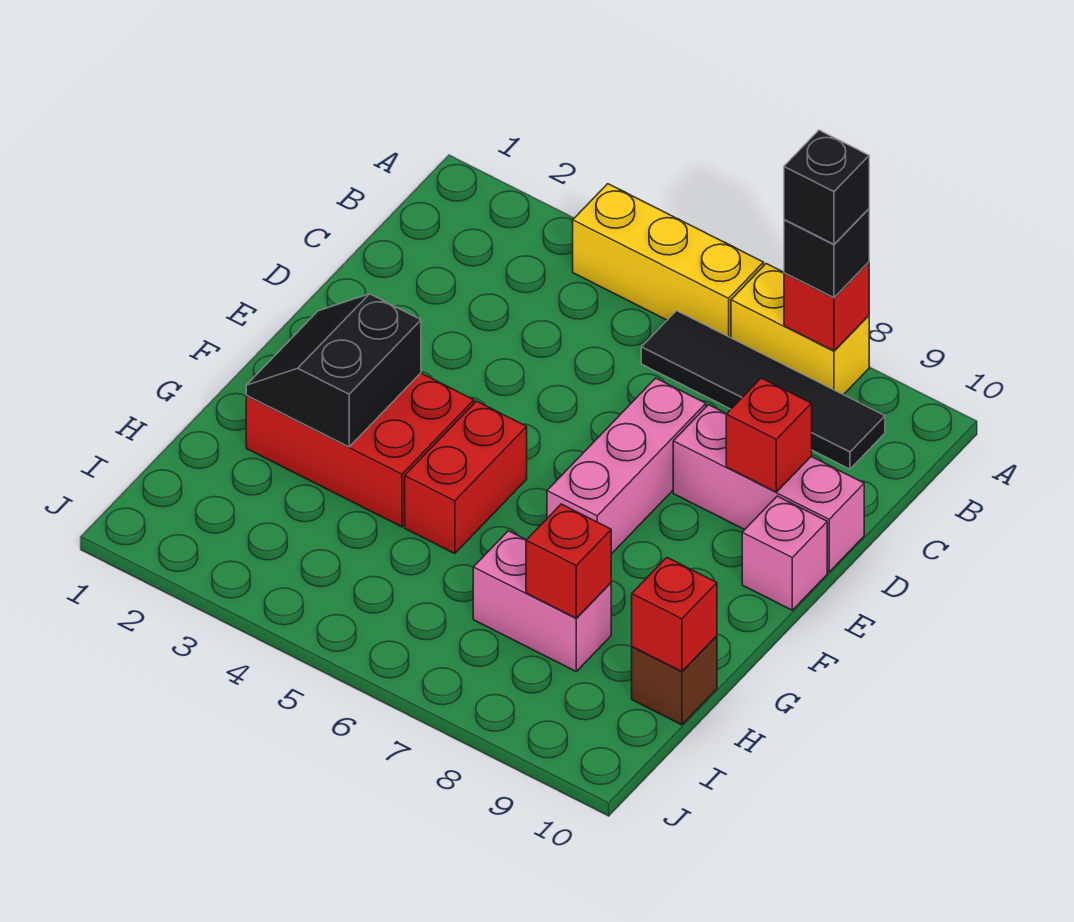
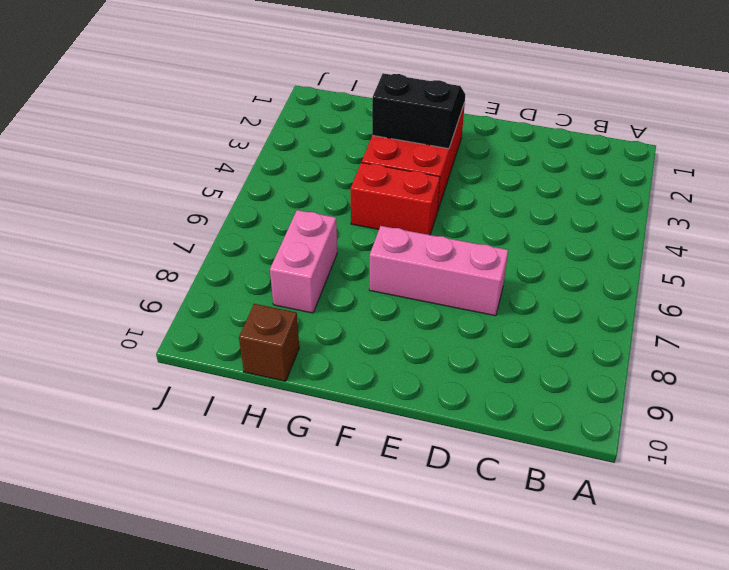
none -> yellow brick A4:A6 level 1
none -> yellow brick A7:A8 level 1
none -> black tile B6:B9 level 1

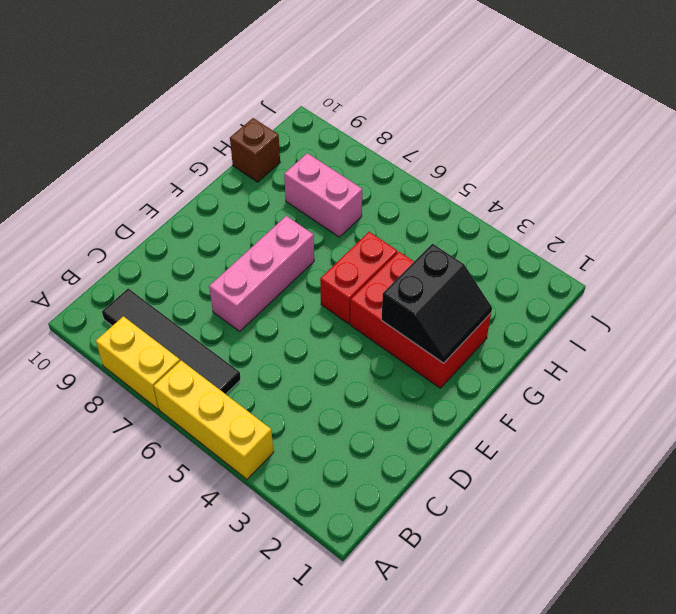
none -> pink brick D8:D10 level 1
none -> pink brick E10 level 1
none -> red brick A8 level 2

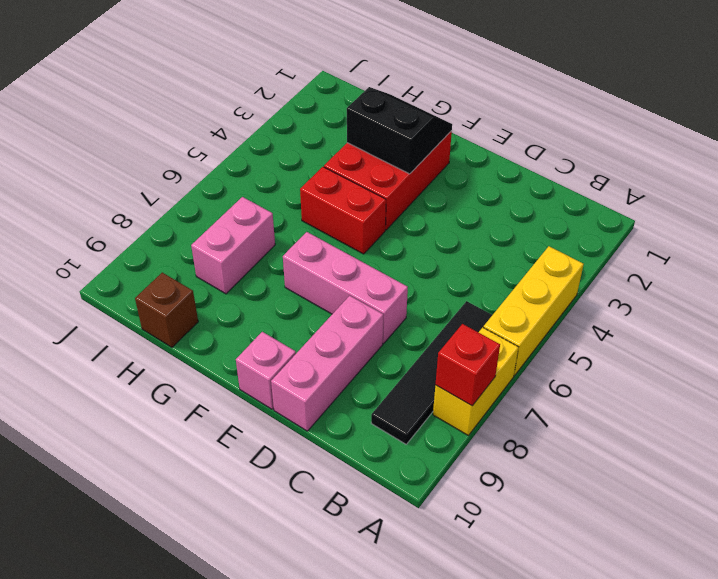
none -> red brick D9 level 2
none -> red brick H8 level 2
none -> red brick H10 level 2

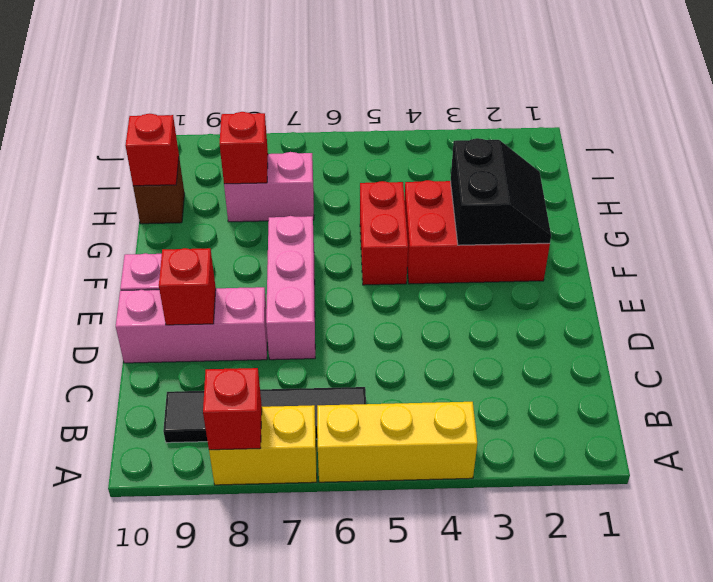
none -> black brick A8 level 3
none -> black brick A8 level 4

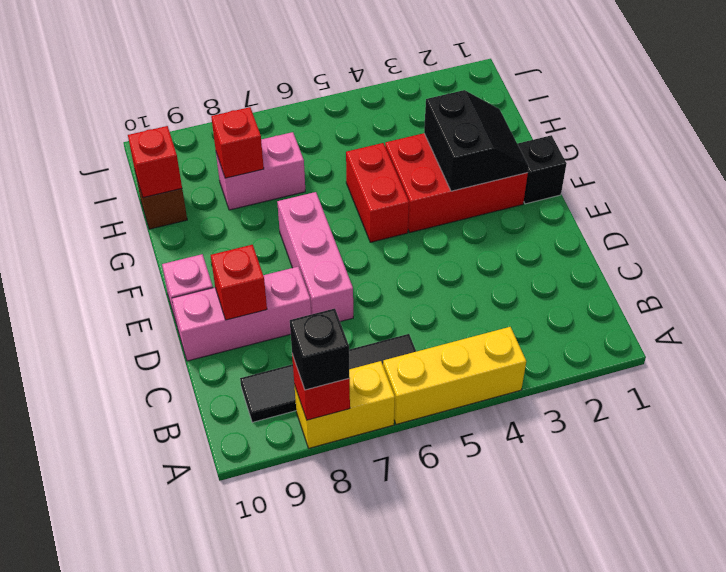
black brick F1 level 1 -> black brick A8 level 4

